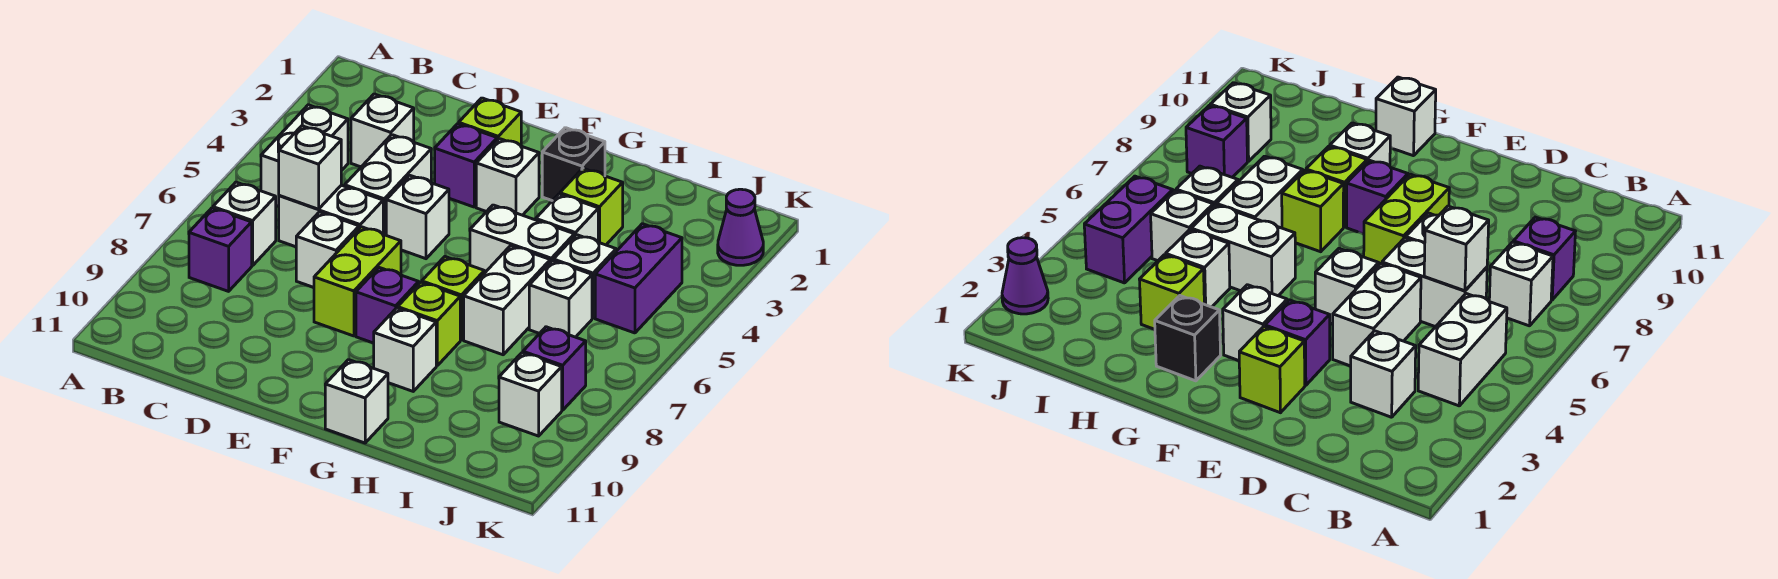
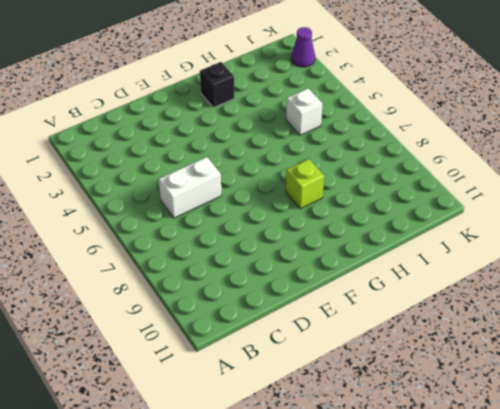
none -> white brick B4:B5 level 1
none -> white brick B7 level 1
none -> purple brick B8 level 1

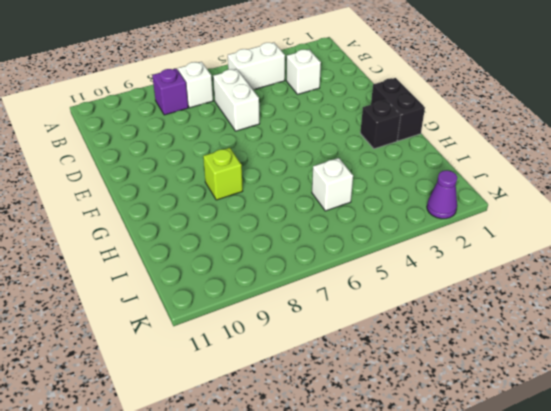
black brick F1:G1 level 1 -> none
none -> white brick D4:D5 level 1
none -> white brick D7 level 1
none -> lime brick E2 level 1

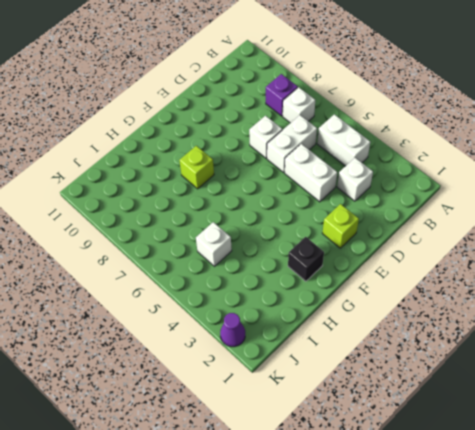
none -> purple brick E3 level 1
none -> white brick E5 level 1
none -> lime brick E7:E8 level 1

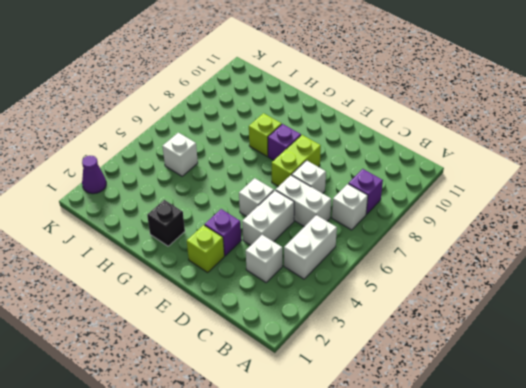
none -> white brick F3 level 1
none -> white brick G5:H5 level 1
none -> lime brick G7 level 1

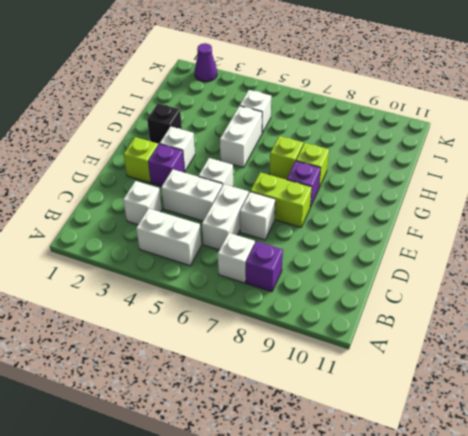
none -> white brick G9 level 1
none -> white brick G11 level 1
none -> lime brick H3 level 1

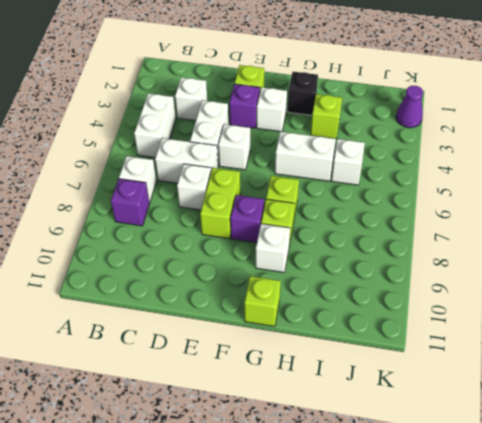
lime brick G11 level 1 -> white brick G11 level 1
none -> white brick H4 level 1
none -> white brick H6:H7 level 1
none -> white brick I6 level 1

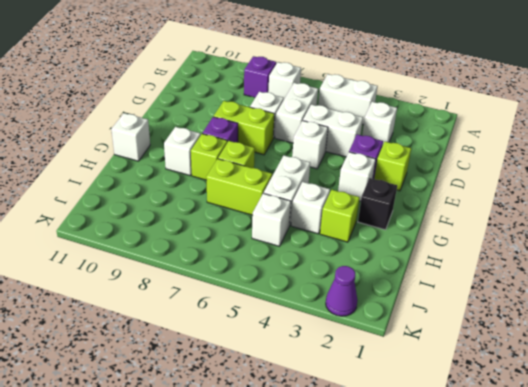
lime brick H6:H7 level 1 -> white brick H6:H7 level 1
none -> white brick I6 level 1
none -> purple brick J4:J5 level 1
none -> purple brick J8 level 1

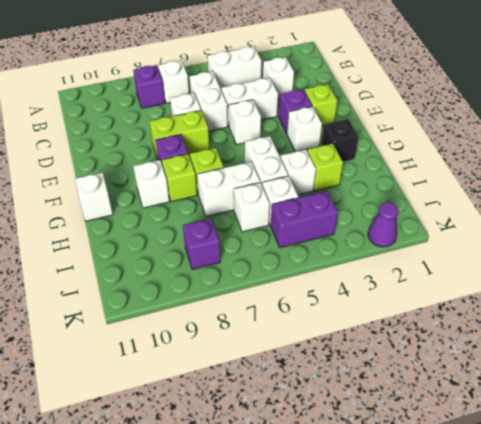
none -> white brick J9 level 1
none -> white brick C6 level 2

